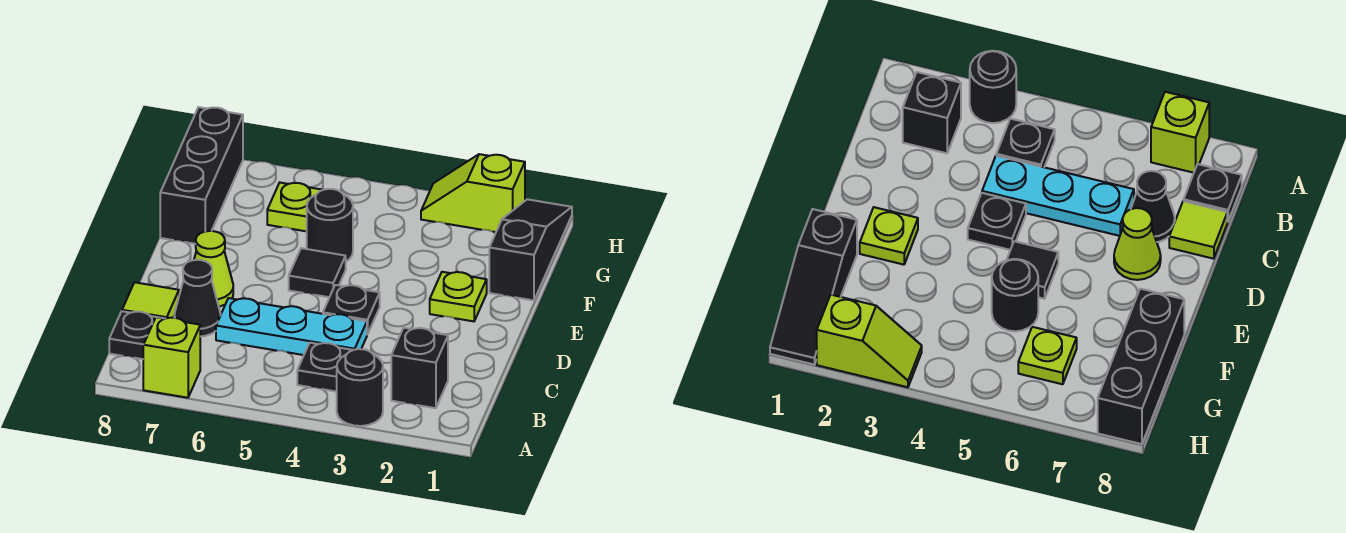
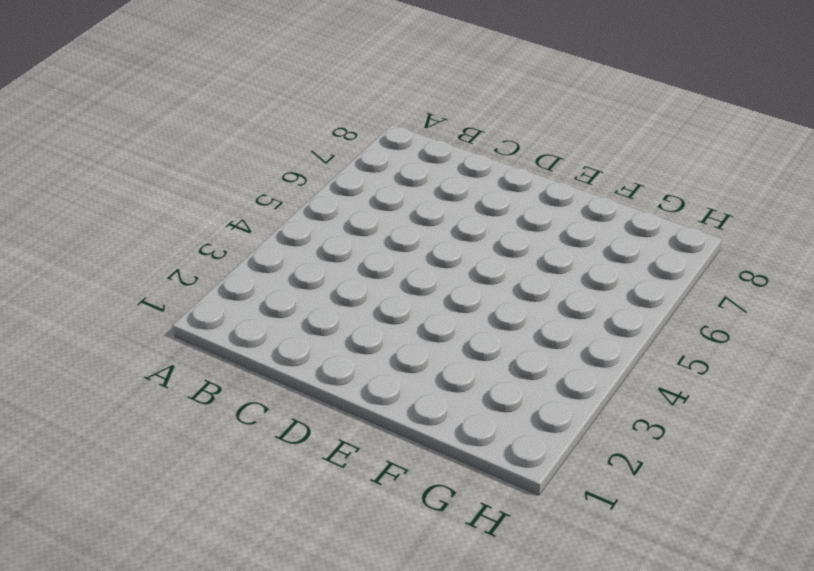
none -> black round brick A3 level 1
none -> lime brick A7 level 1
none -> black brick B2 level 1

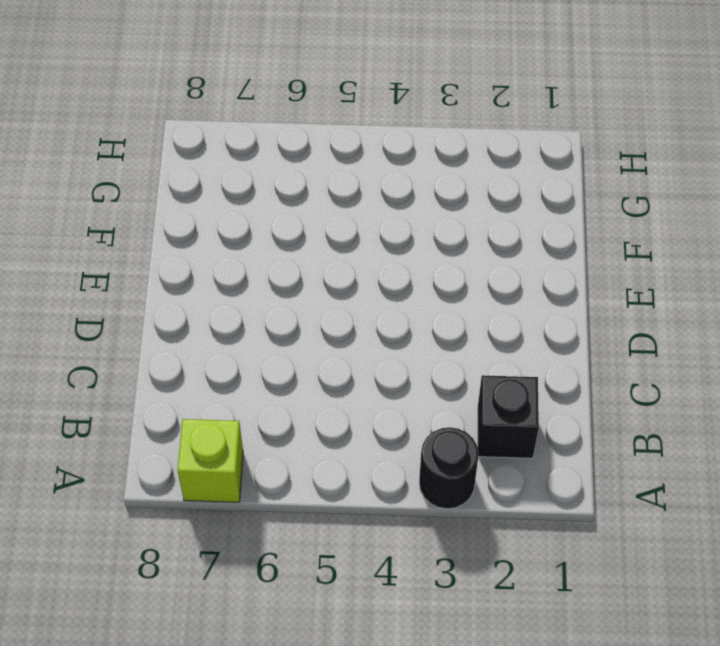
none -> black plate B4 level 1
none -> black plate B8 level 1
none -> cyan plate C4:C6 level 1

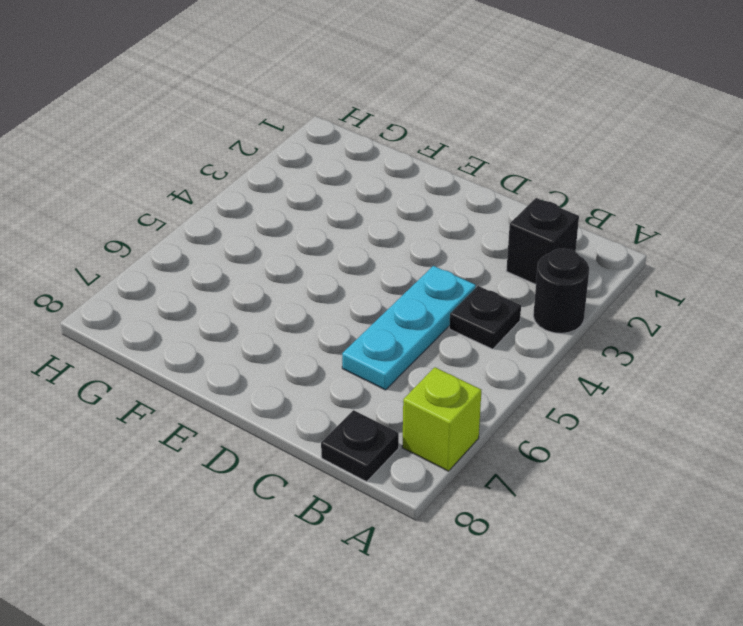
none -> black cone C7 level 1
none -> lime tile C8 level 1
none -> black plate D4 level 1

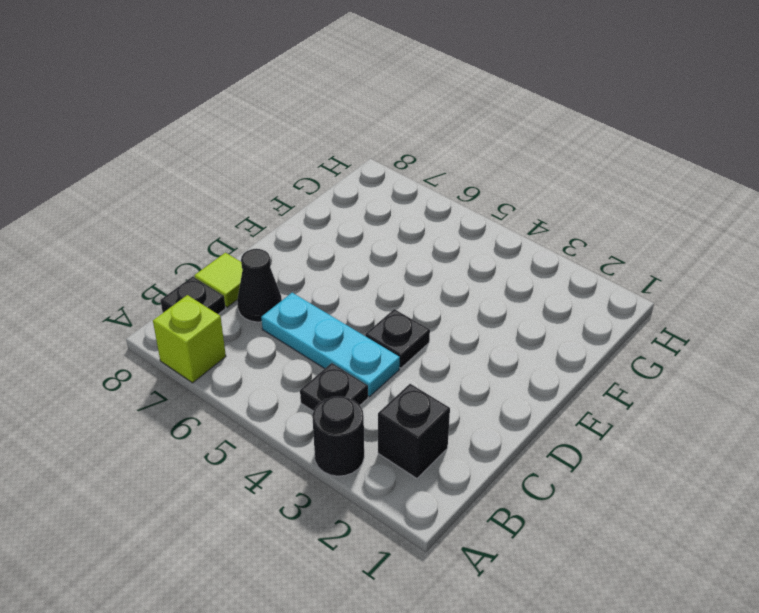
none -> lime cone D7 level 1
none -> lime plate E2 level 1
none -> black tile E5 level 1

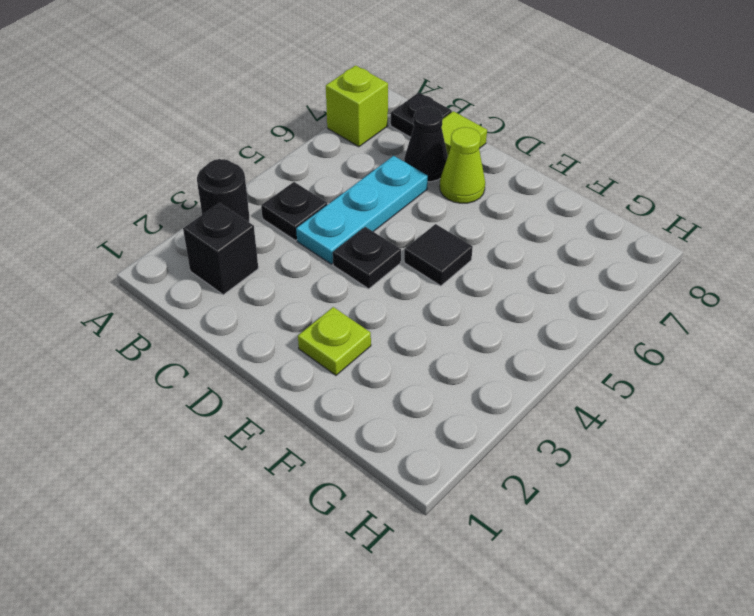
none -> black slope F1:H1 level 1 top F
none -> black round brick F5 level 1
none -> black brick F8:H8 level 1

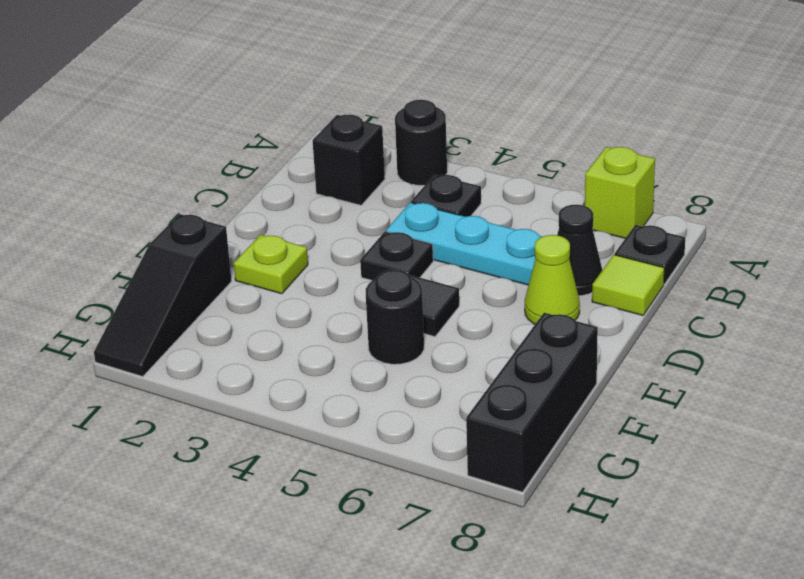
none -> lime plate G6 level 1
none -> lime slope H2:H3 level 1 top 2

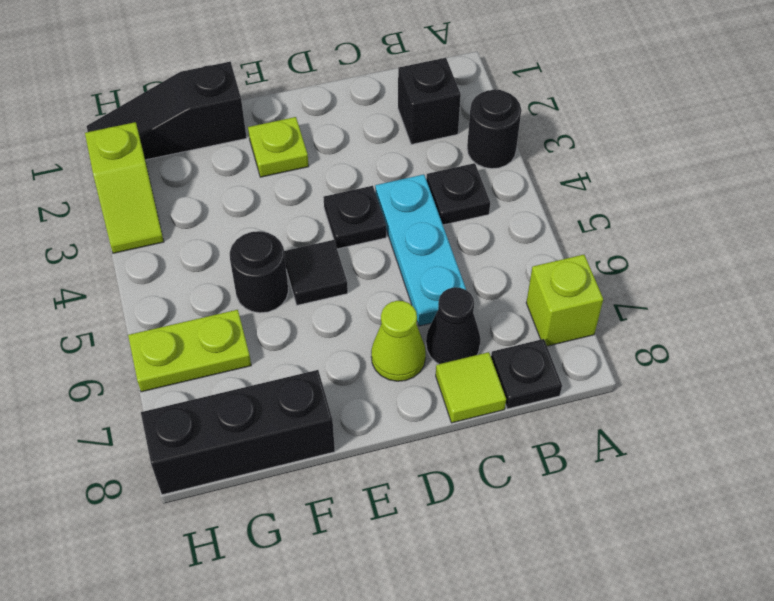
lime plate G6:H6 level 1 -> lime plate G6 level 1

